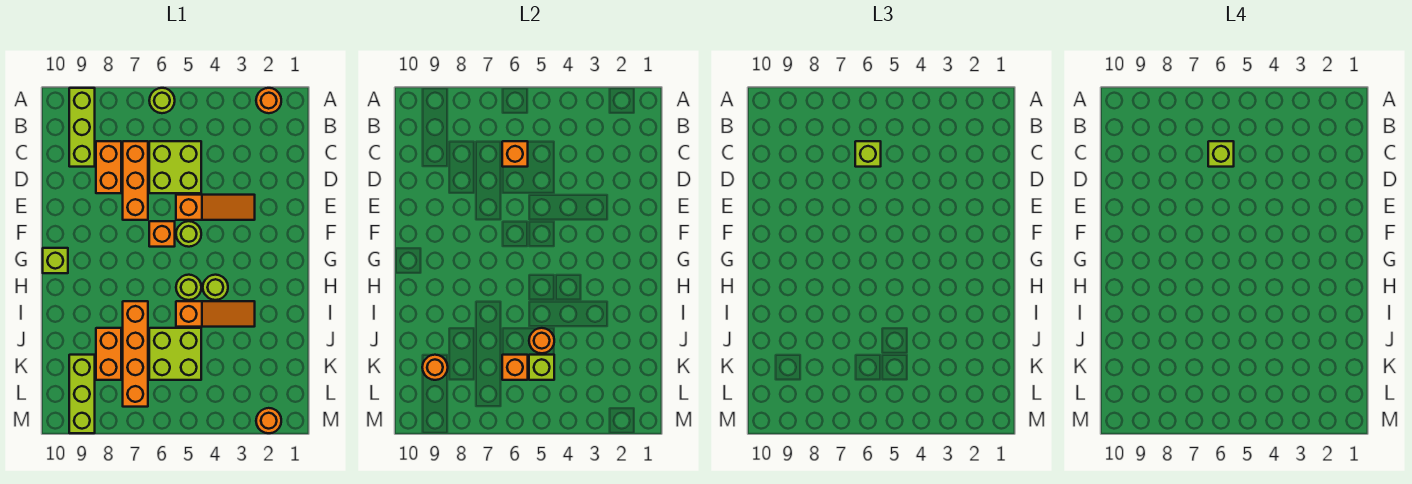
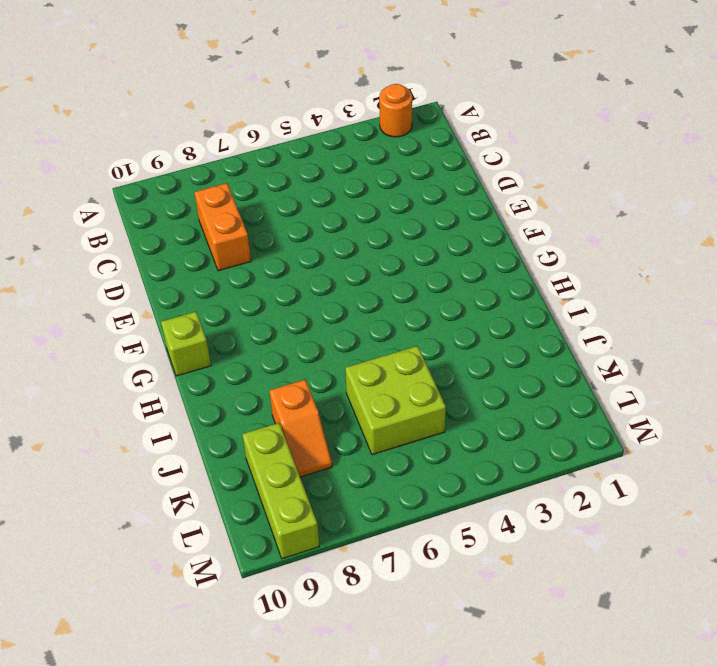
orange slope J8:K8 level 1 top J -> orange brick J8:K8 level 1
none -> lime round brick A6 level 1
none -> lime brick A9:C9 level 1
none -> lime brick C5:D6 level 1

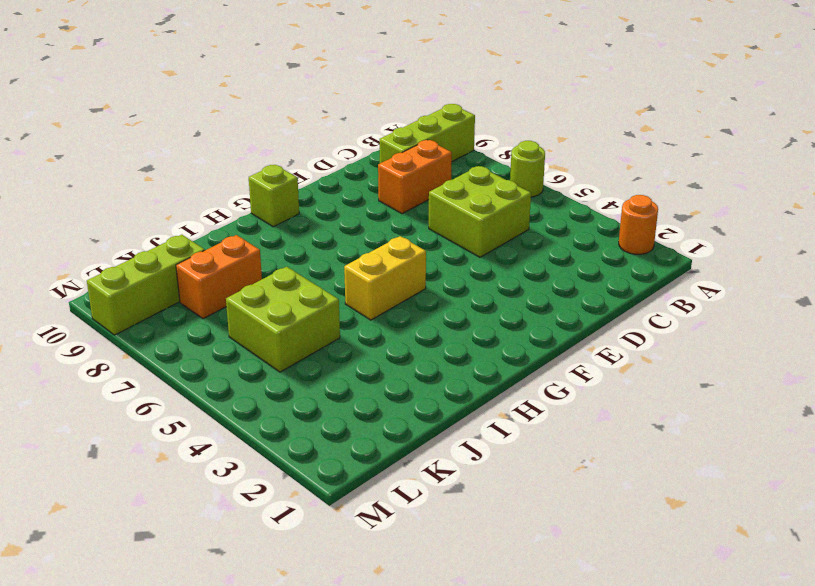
yellow brick G5:H5 level 1 -> lime round brick H5 level 1
none -> orange brick C7:E7 level 1
none -> orange slope E3:E5 level 1 top 5
none -> lime round brick F5 level 1

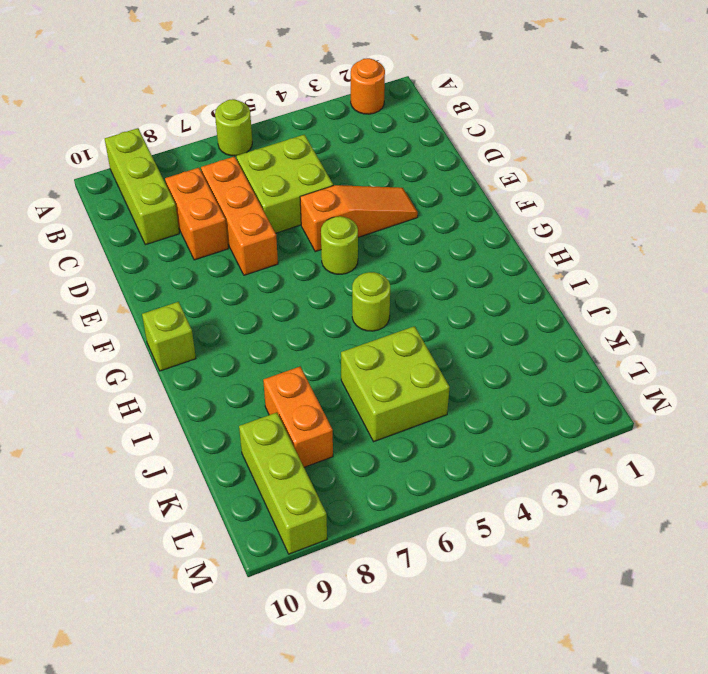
none -> orange brick F6 level 1
none -> lime round brick H4 level 1
none -> orange slope I3:I5 level 1 top 5

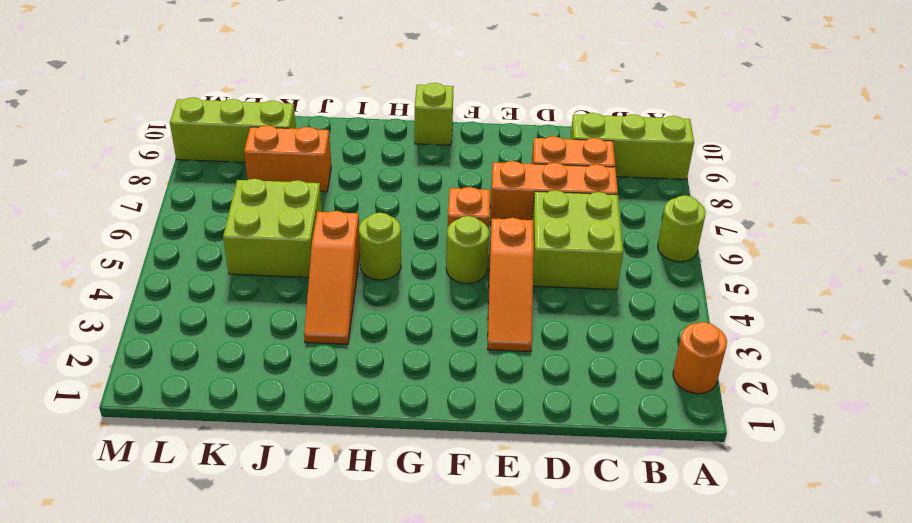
none -> lime round brick H4 level 1
none -> orange brick I7:L7 level 1
none -> orange round brick M2 level 1

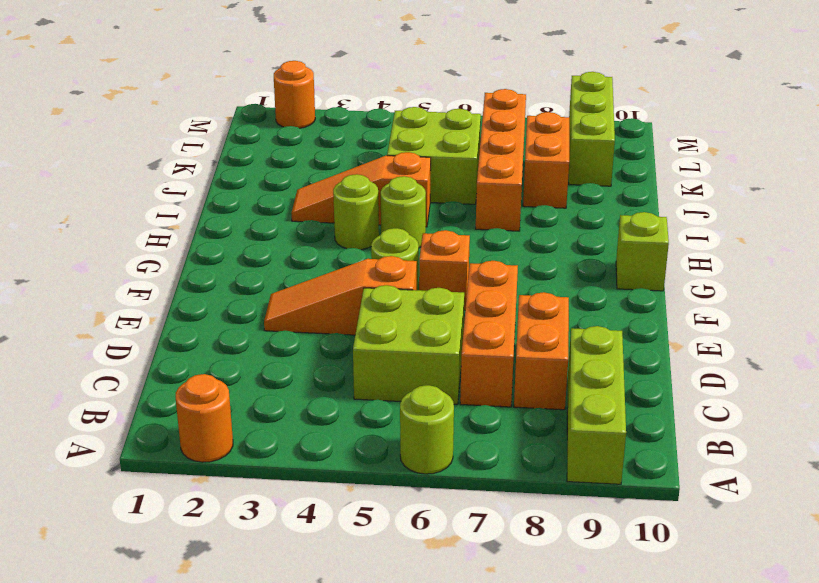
none -> orange brick C6 level 2
none -> orange round brick J5 level 2
none -> lime brick K5 level 2

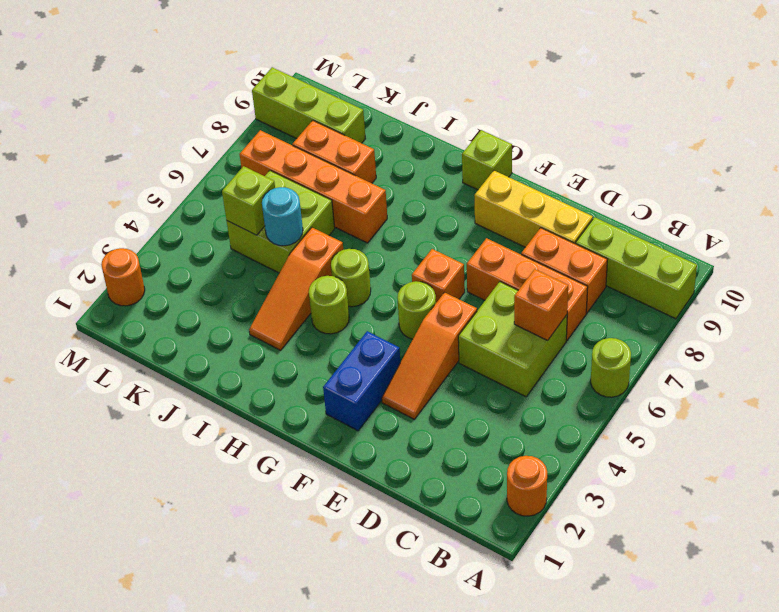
yellow brick D9:F9 level 1 -> none
blue brick F2:F3 level 1 -> none
cyan round brick J5 level 2 -> orange round brick J5 level 2
none -> orange brick K6 level 2
none -> orange round brick K9 level 2
none -> lime brick C6 level 3

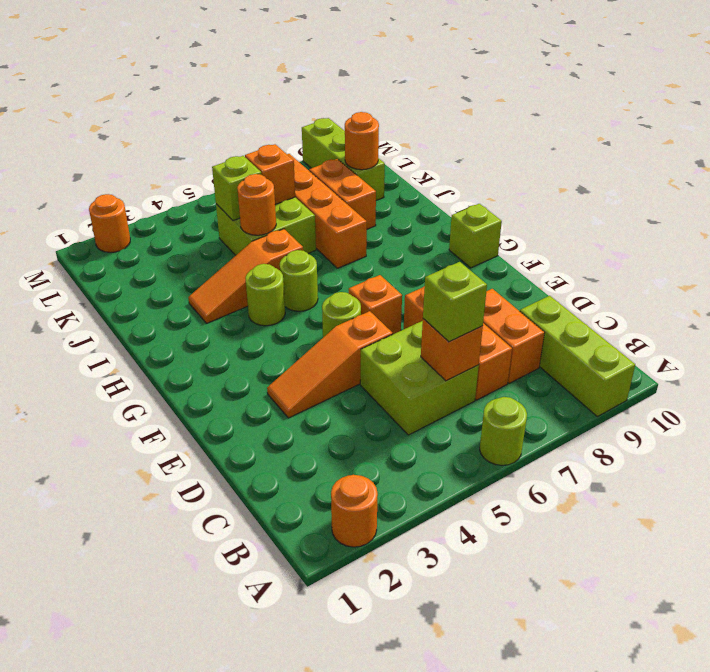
none -> lime brick C6 level 4

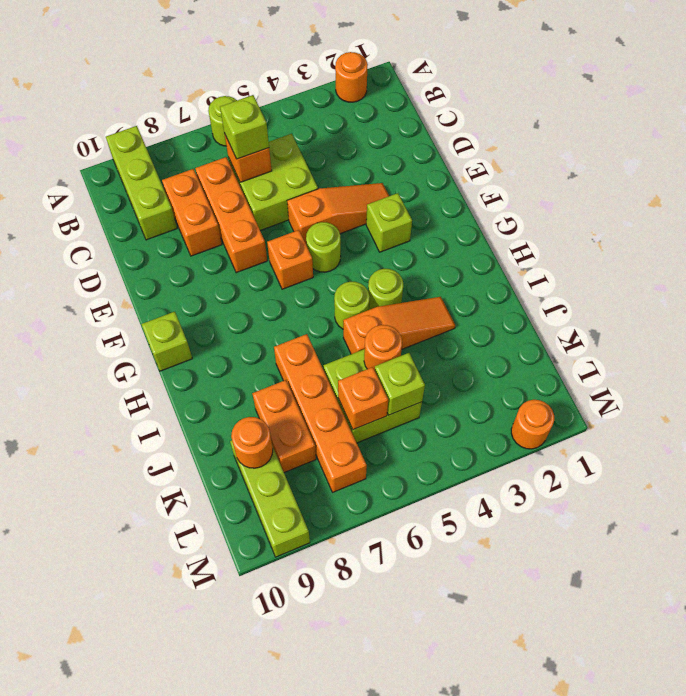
lime brick F3 level 1 -> lime brick C6 level 4

